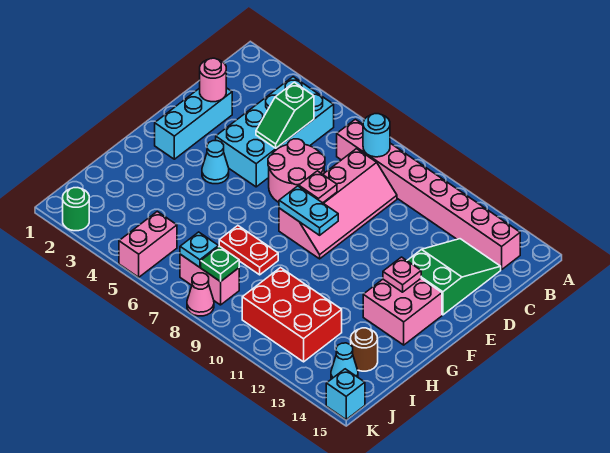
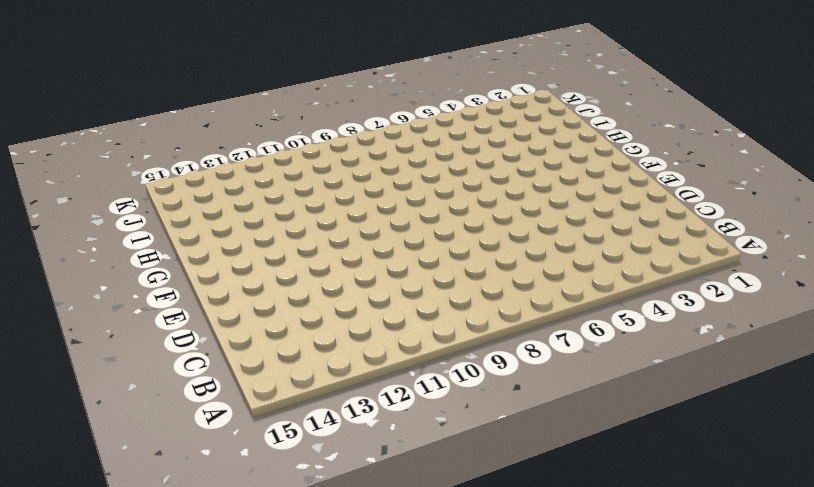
none -> cyan brick B4:E5 level 1
none -> pink brick B7:B14 level 1
none -> pink slope C8:F9 level 1 top 8

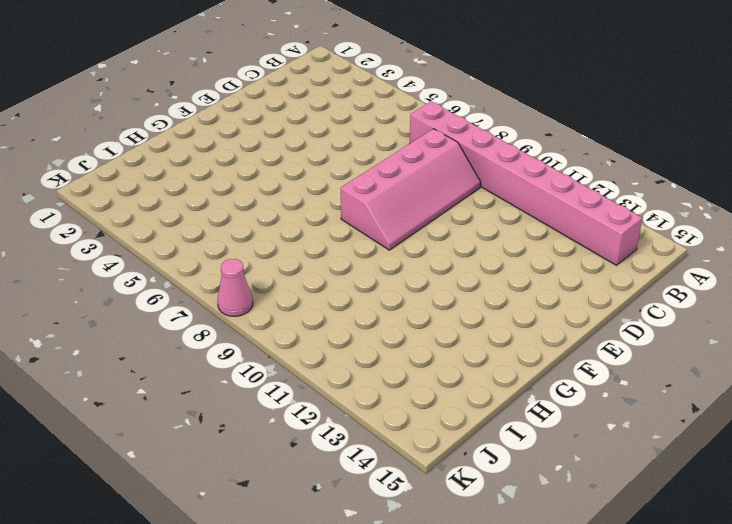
none -> cyan brick B4:E5 level 1
none -> green slope C13:E14 level 1 top E
none -> cyan brick D2:F2 level 1

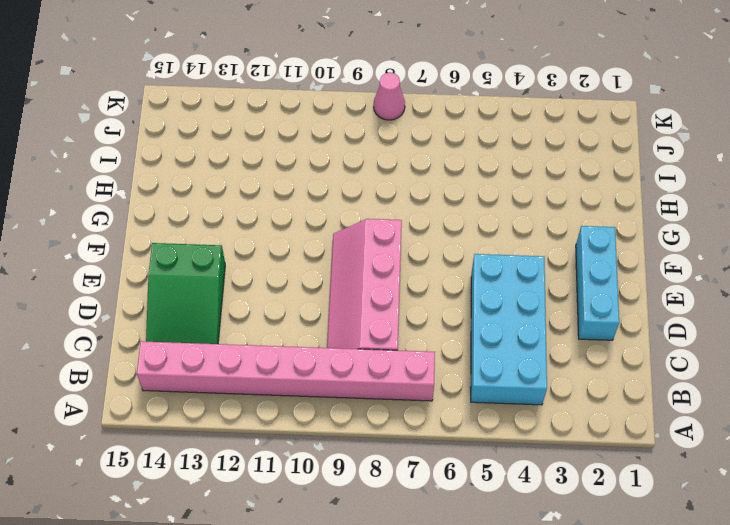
none -> pink round brick D6:E7 level 1
none -> cyan cone F4 level 1
none -> pink brick F13:G14 level 1

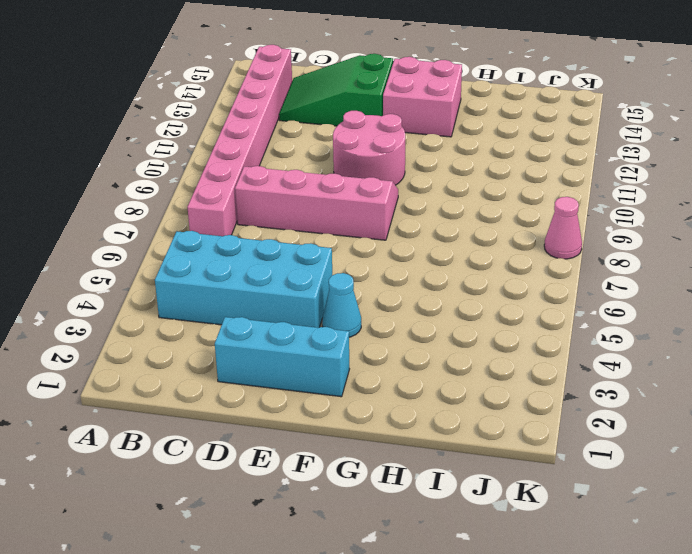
pink round brick E10:F11 level 1 -> pink round brick D6:E7 level 1
none -> red plate H7:H8 level 1
none -> red brick I10:J12 level 1
none -> brown round brick I14 level 1

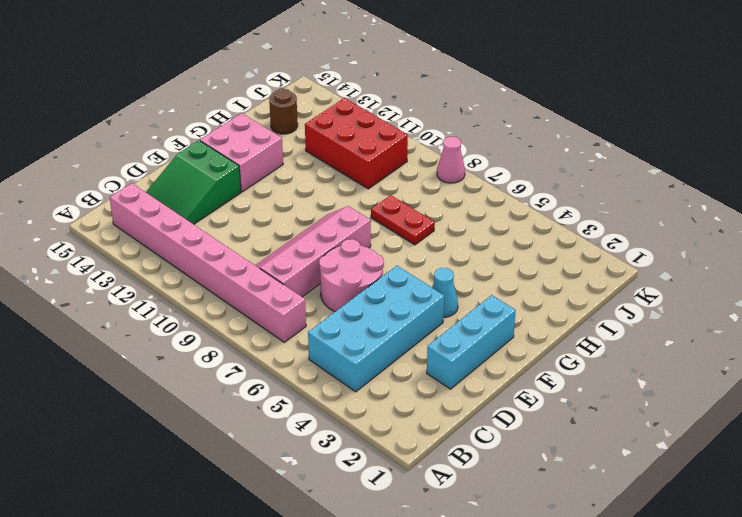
none -> pink brick J5:K5 level 1
none -> pink brick J7:J8 level 1
none -> cyan cone J14 level 1

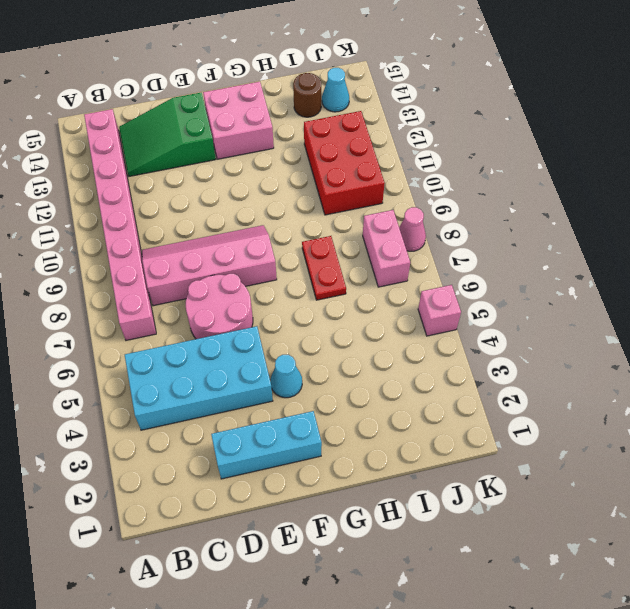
pink brick K5 level 1 -> pink brick J5:K5 level 1
none -> green round brick K2 level 1
none -> cyan brick K15 level 1
none -> cyan round brick B8 level 2

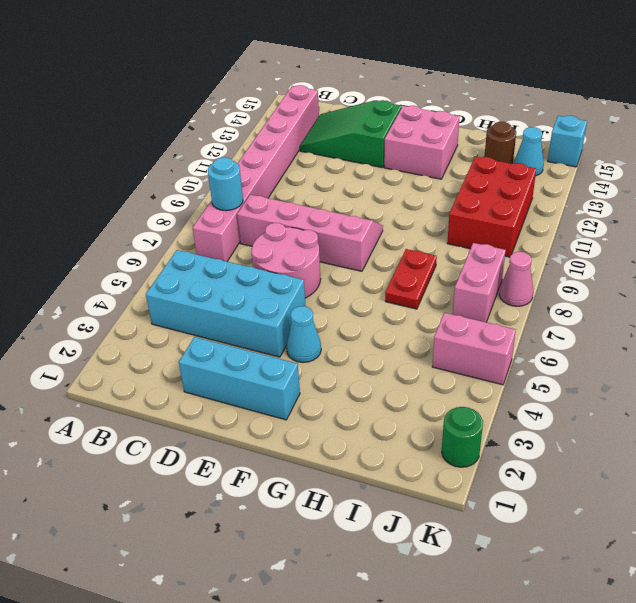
none -> green slope C5:D5 level 2 top C
none -> pink round brick D2 level 2
none -> pink plate E8 level 2

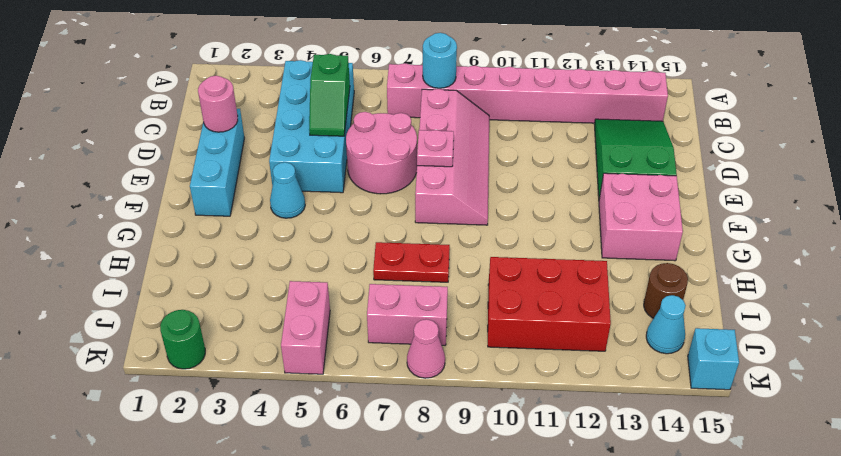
none -> cyan plate F8:F9 level 2
none -> pink plate F13 level 2
none -> cyan plate J7 level 2

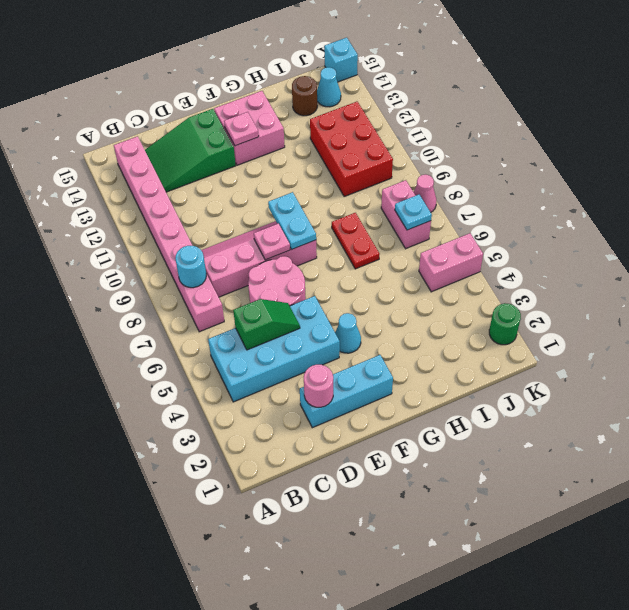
none -> green plate J8 level 2

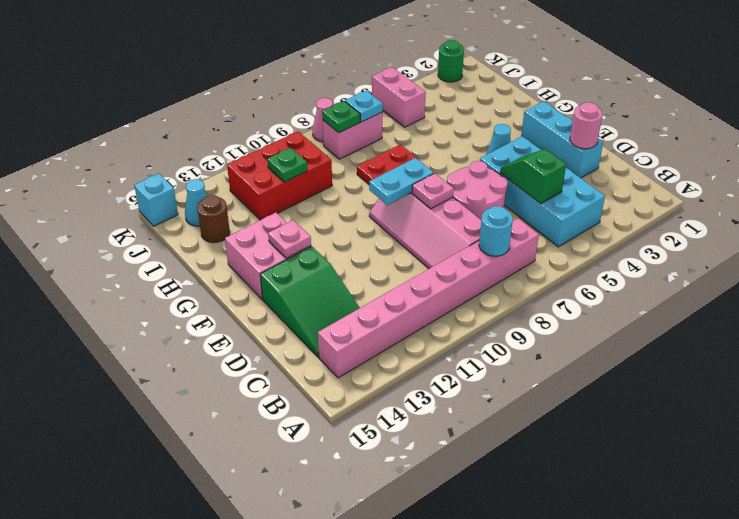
green plate I11 level 2 -> none

